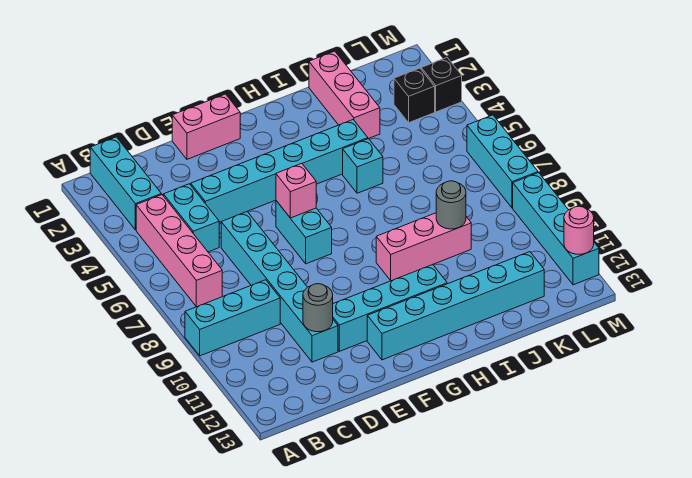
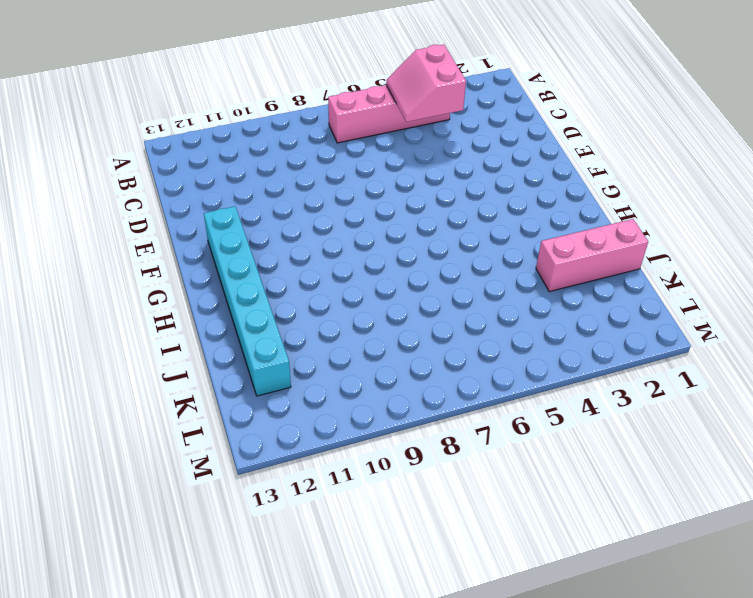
pink slope B4:C5 level 2 top 4 -> none
none -> cyan brick A9:C9 level 1
none -> cyan brick B1:B3 level 1
none -> cyan brick C4:C5 level 1

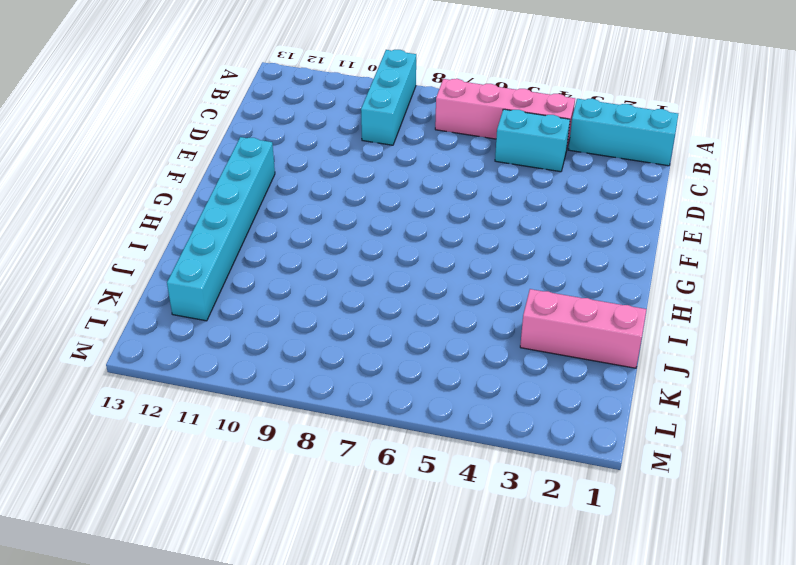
none -> cyan brick D4:I4 level 1
none -> cyan brick D6:D11 level 1
none -> pink brick E1:F1 level 1

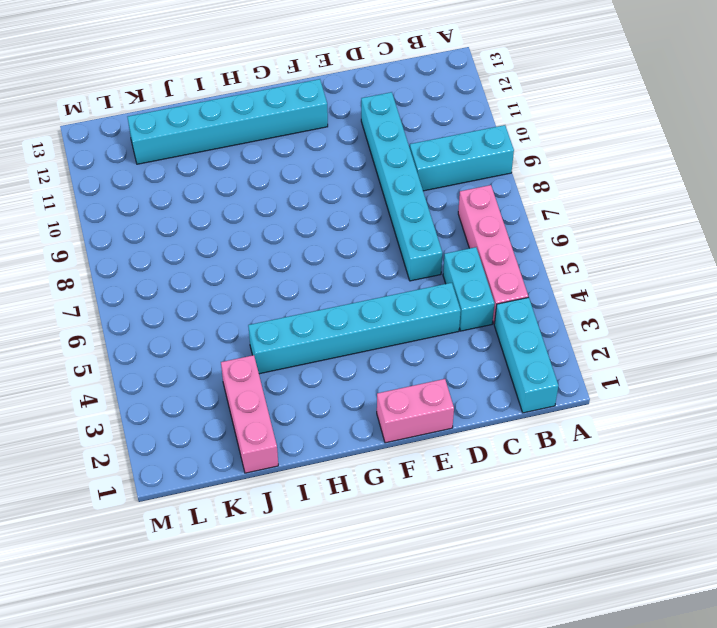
none -> cyan brick E11:H11 level 1
none -> cyan brick F6:F7 level 1
none -> pink brick H9:J9 level 1

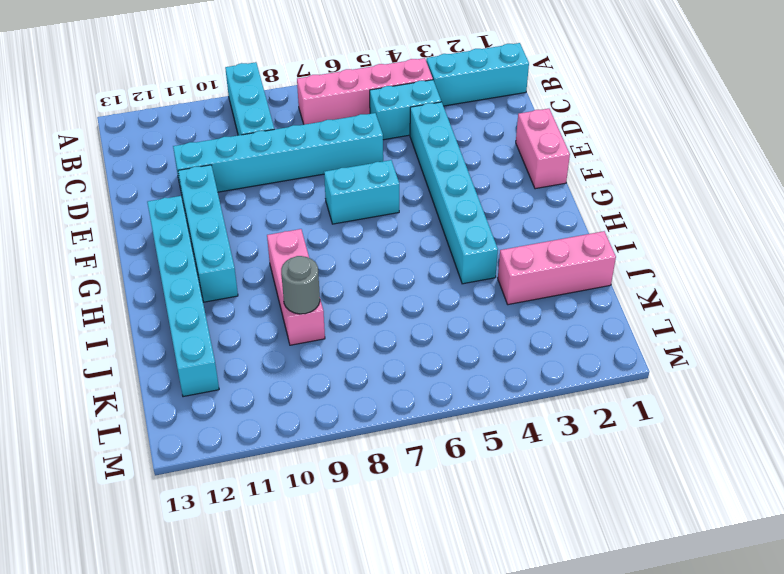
none -> cyan brick I5 level 1
none -> black brick L3 level 1
none -> black brick M3 level 1

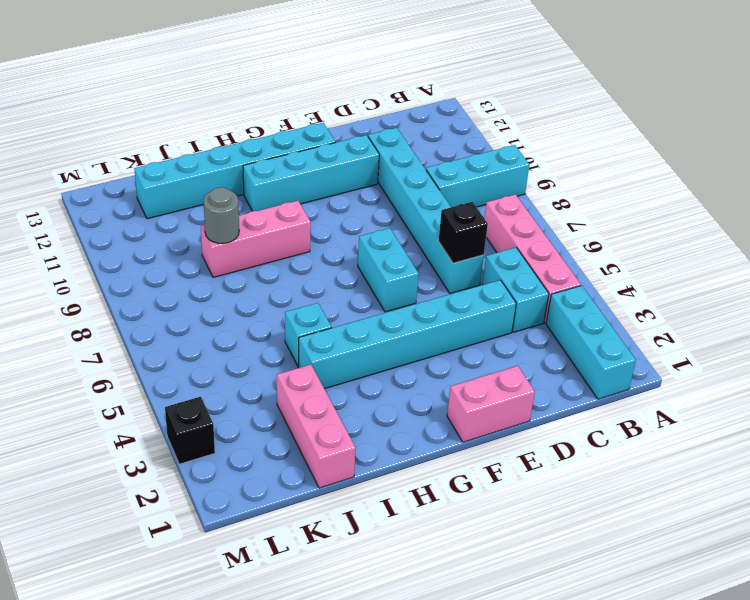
black brick D6 level 2 -> black brick L3 level 1
none -> cyan brick M6:M8 level 1
none -> cyan brick M9:M12 level 1
none -> grey round brick D11 level 2

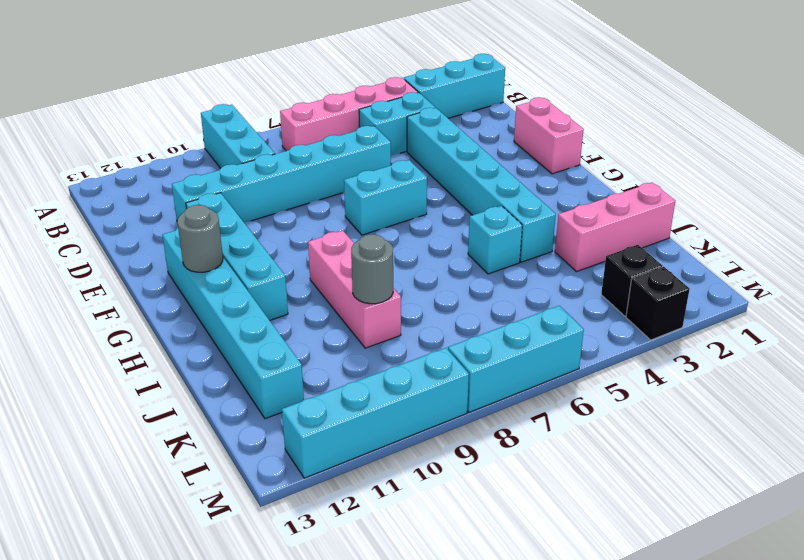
grey round brick G12 level 2 -> grey round brick D11 level 2
none -> pink brick F6 level 2
none -> pink round brick M12 level 2

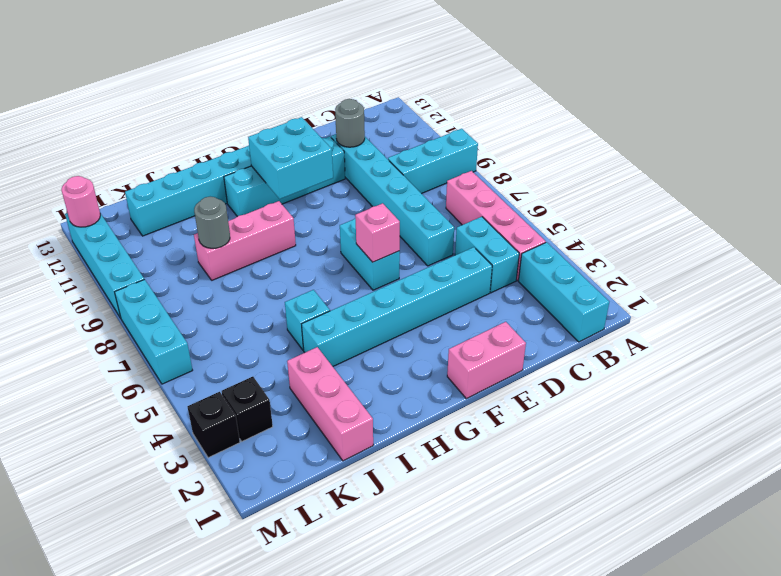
cyan brick F10:G11 level 2 -> none

